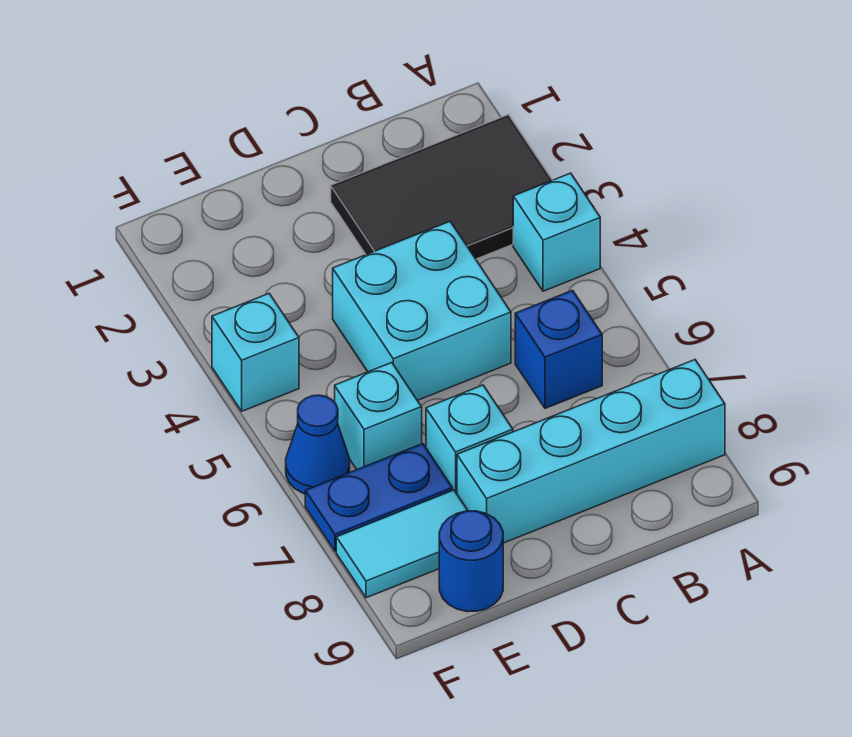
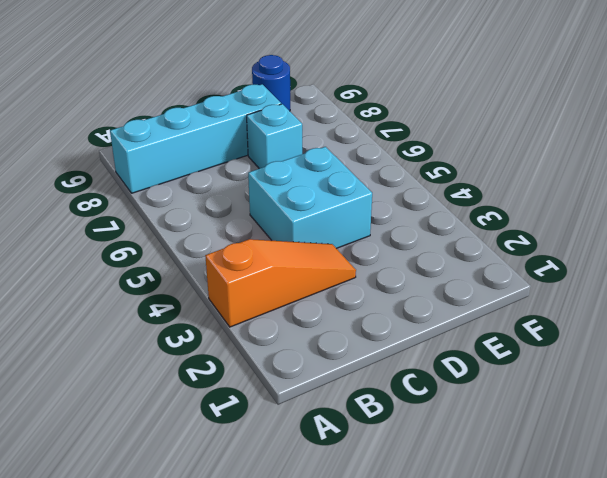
orange slope A3:C3 level 1 top A -> black tile A2:C3 level 1
none -> cyan brick A4 level 1
none -> blue brick B6 level 1
none -> cyan brick E6 level 1

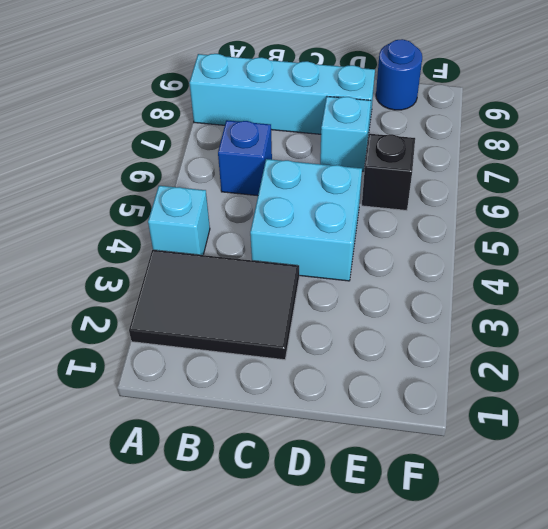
black brick E6 level 1 -> cyan brick E6 level 1
none -> blue plate E7:F7 level 1
none -> cyan tile E8:F8 level 1
none -> cyan brick F4 level 1

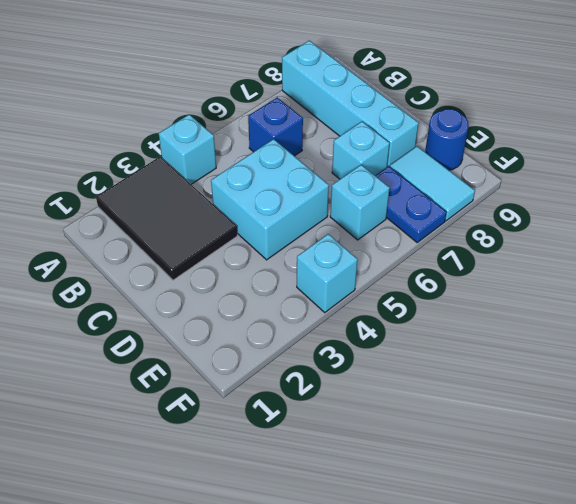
none -> blue cone F6 level 1

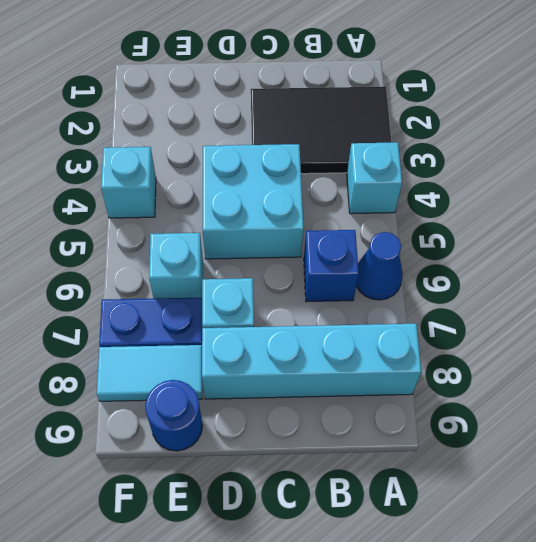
blue cone A6 level 1 -> blue cone F6 level 1

